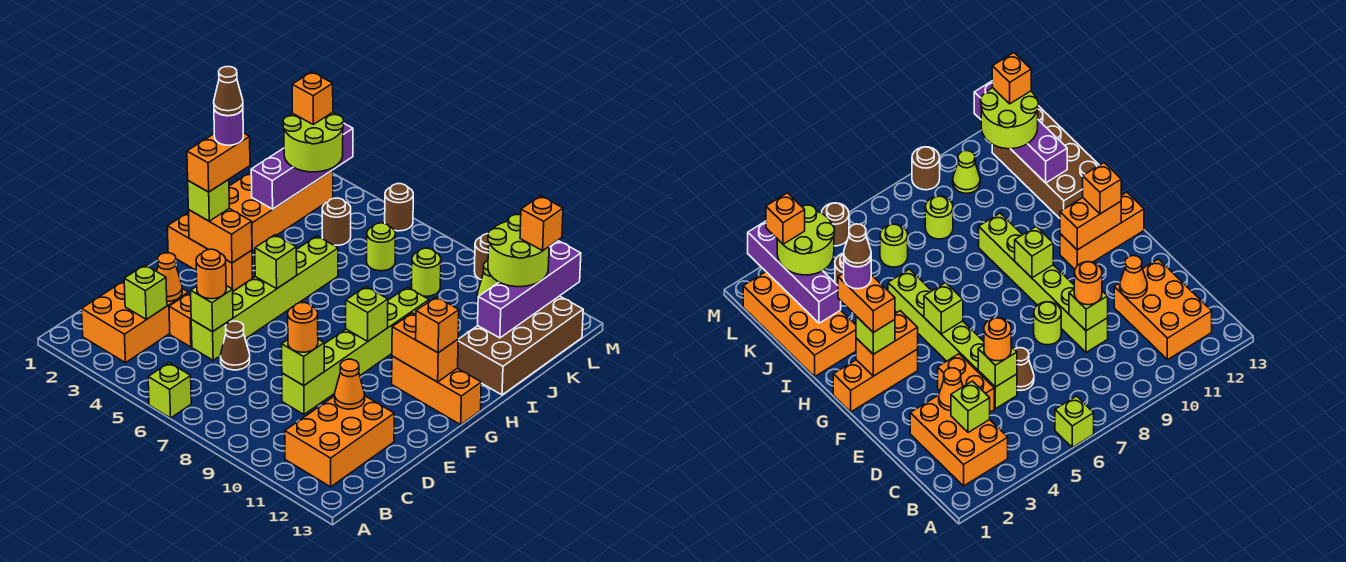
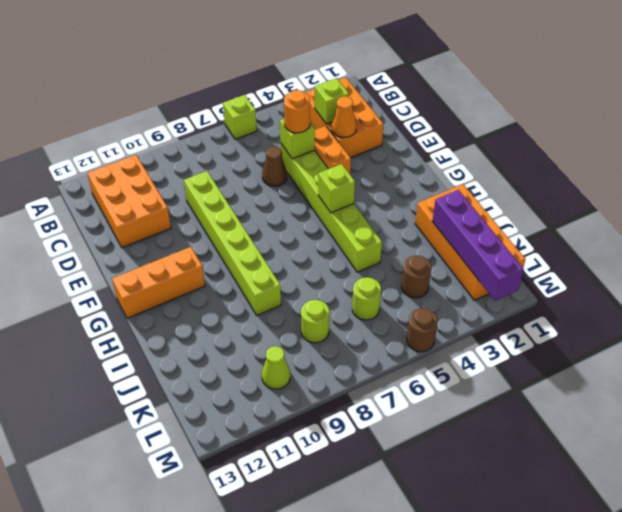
none -> lime round brick E8 level 1
none -> orange brick G1:G3 level 1
none -> brown brick I12:L13 level 1
none -> brown round brick M9 level 1

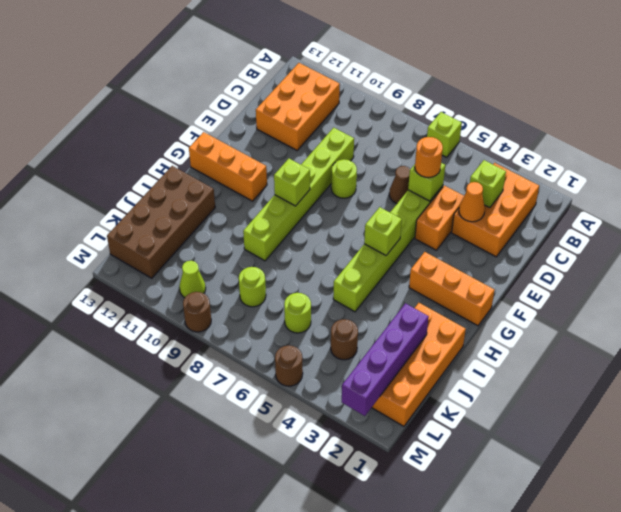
none -> lime brick D9 level 2
none -> orange cone D11 level 2
none -> orange brick G2:G3 level 2
none -> orange brick G11:G12 level 2

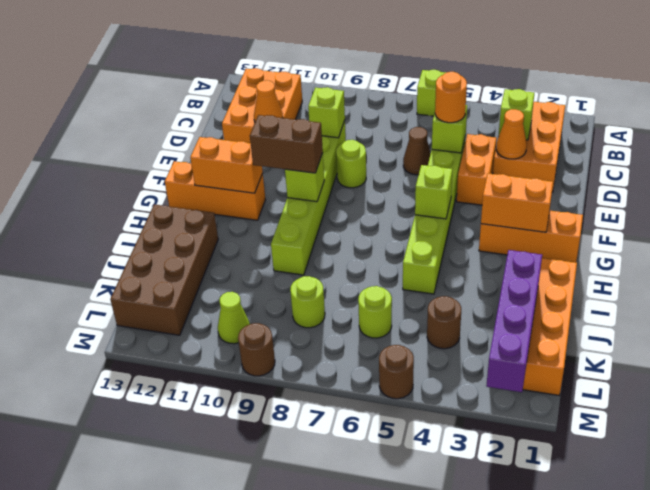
brown brick G9:G10 level 3 -> none
none -> purple brick J12:M12 level 2
none -> orange round brick D9 level 3
none -> lime brick G2 level 3
none -> orange brick G12 level 3

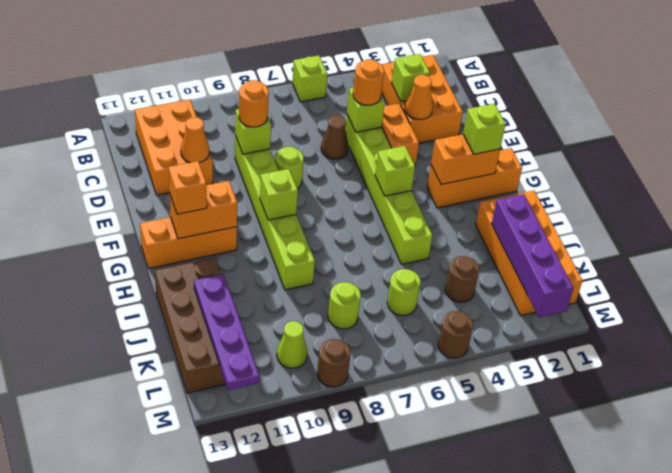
purple plate J12:M12 level 2 -> purple brick J12:M12 level 2
none -> lime round brick K2:L3 level 3
none -> lime round brick K11:L12 level 3
none -> orange brick G2:H2 level 4
none -> orange brick L2 level 4

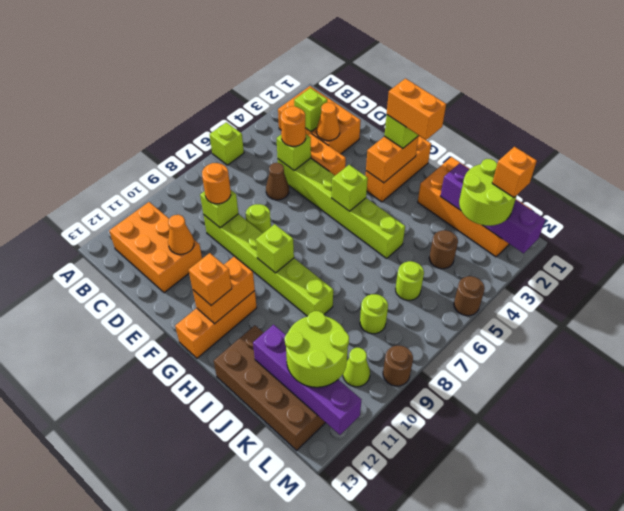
none -> orange brick L12 level 4
none -> purple round brick H2 level 5
none -> brown cone H2 level 6

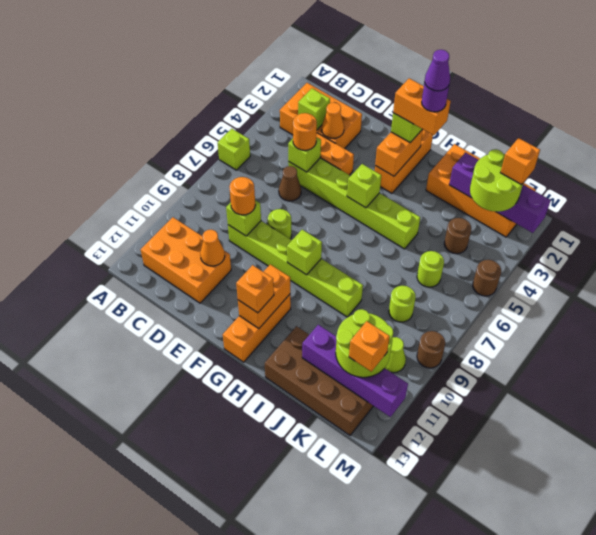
purple cone H2 level 6 -> brown cone H2 level 6

